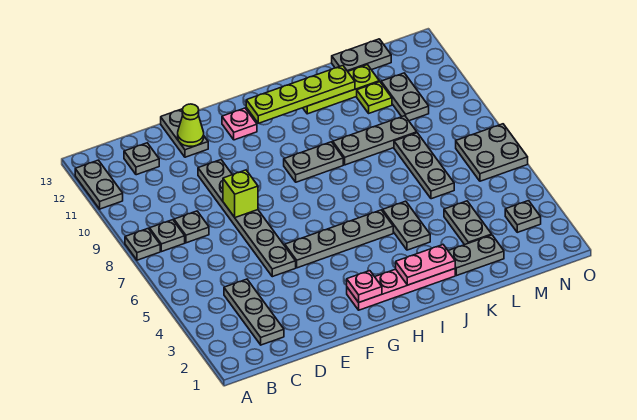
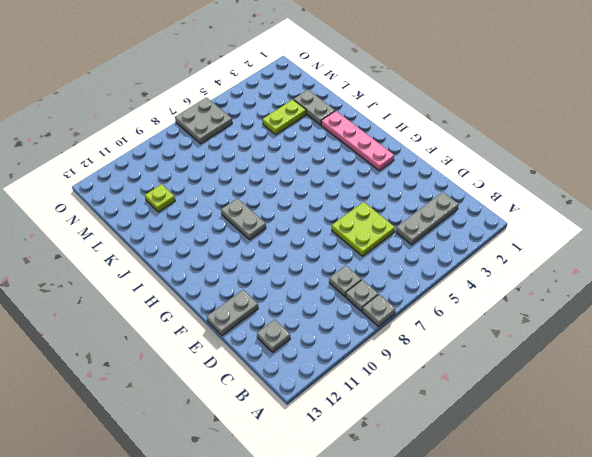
lime plate D5:E6 level 1 -> grey plate E5:E10 level 1
lime plate L3:L4 level 1 -> grey plate L3:L4 level 1
none -> grey plate A11:A12 level 1
none -> grey plate F5:I5 level 1
none -> pink plate G12 level 1

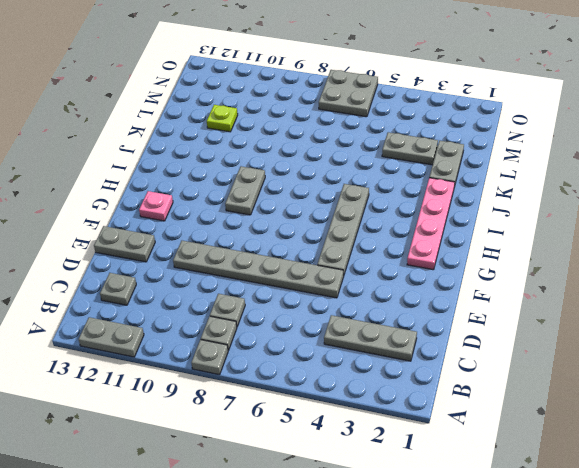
none -> grey plate J4:J5 level 1
none -> grey plate J9:L9 level 1
none -> lime plate J12:L12 level 1

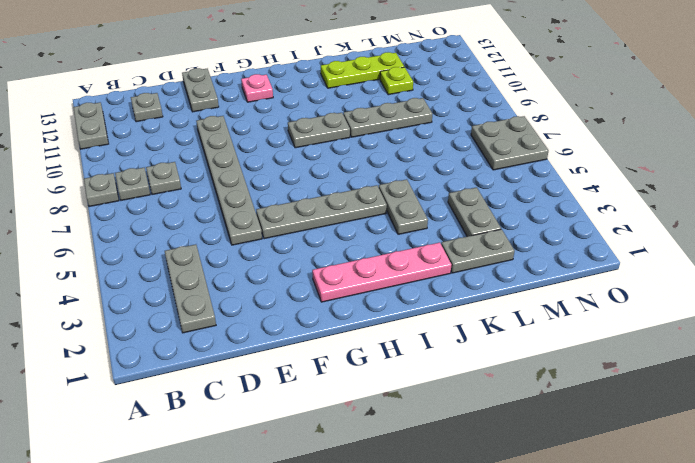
none -> grey plate L6:L8 level 1
none -> grey plate L13:M13 level 1
none -> grey plate M10:M11 level 1

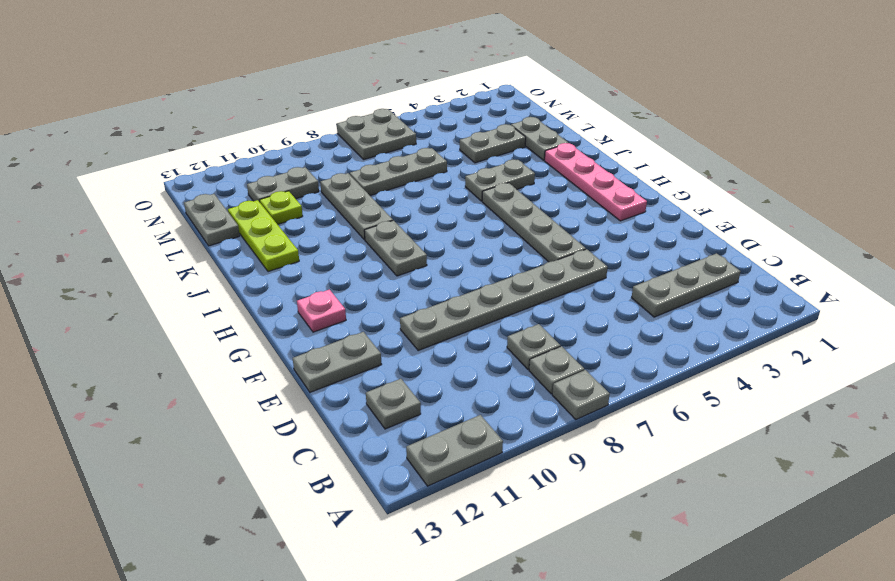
none -> grey plate N3 level 1
none -> lime brick E8 level 2
none -> lime cone E12 level 2

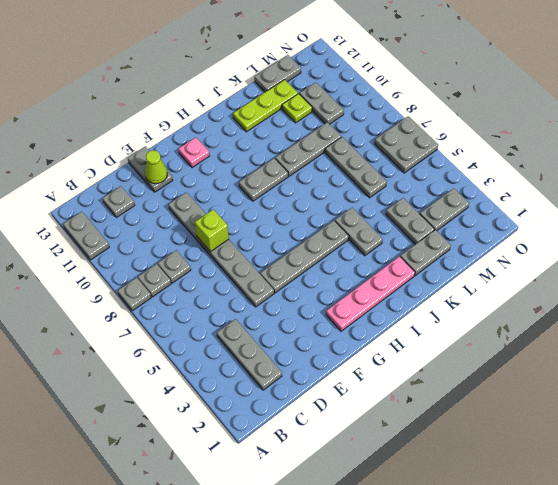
grey plate M3:N3 level 1 -> grey plate N3 level 1
none -> pink plate G2 level 2
none -> lime plate H12:K12 level 2
none -> pink plate I2:J2 level 2

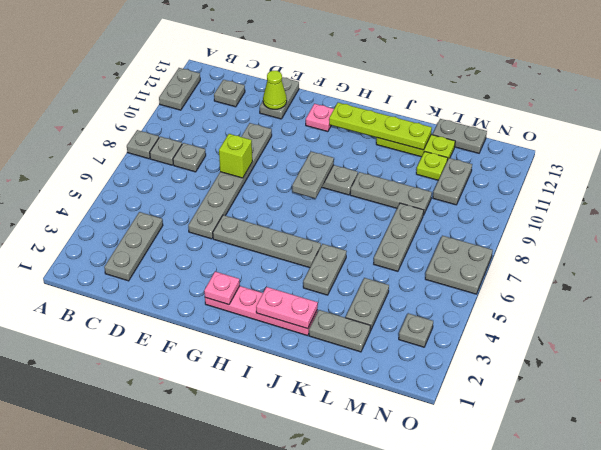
grey plate H8:H9 level 2 -> none

